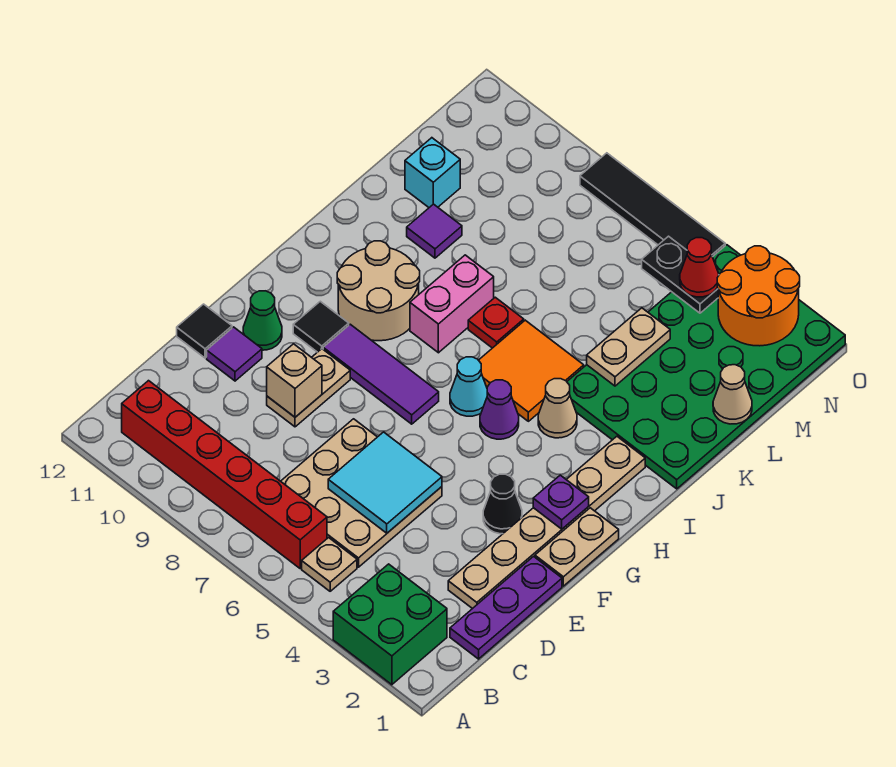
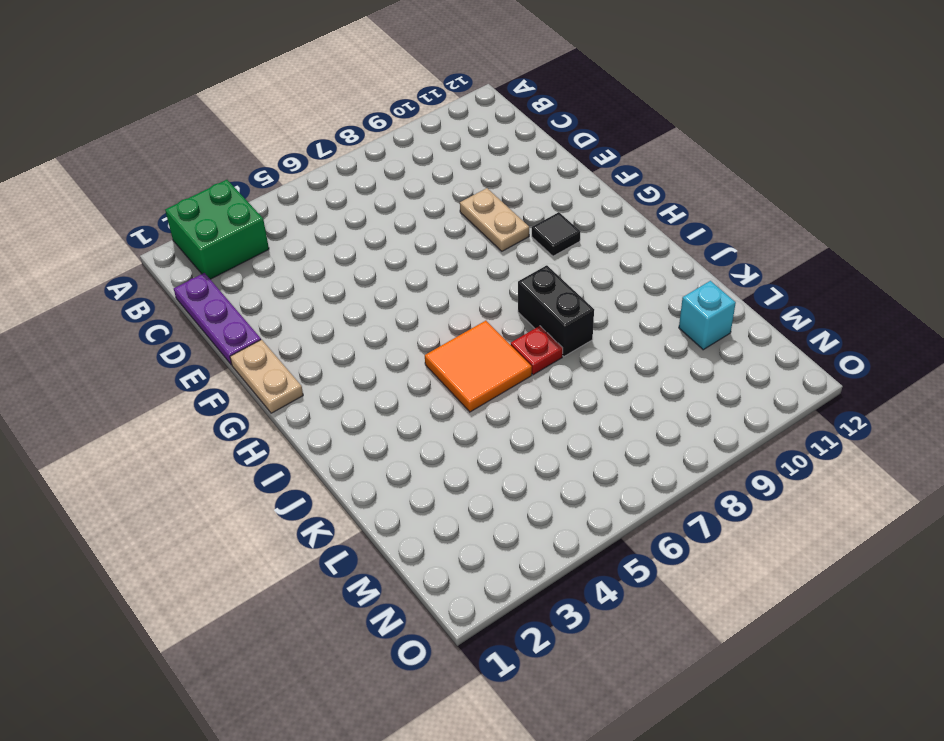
black brick I8:J8 level 1 -> pink brick I8:J8 level 1
none -> tan plate B5 level 1
none -> red brick B6:B11 level 1
none -> tan plate C5:E7 level 1
none -> tan plate D2:I2 level 1

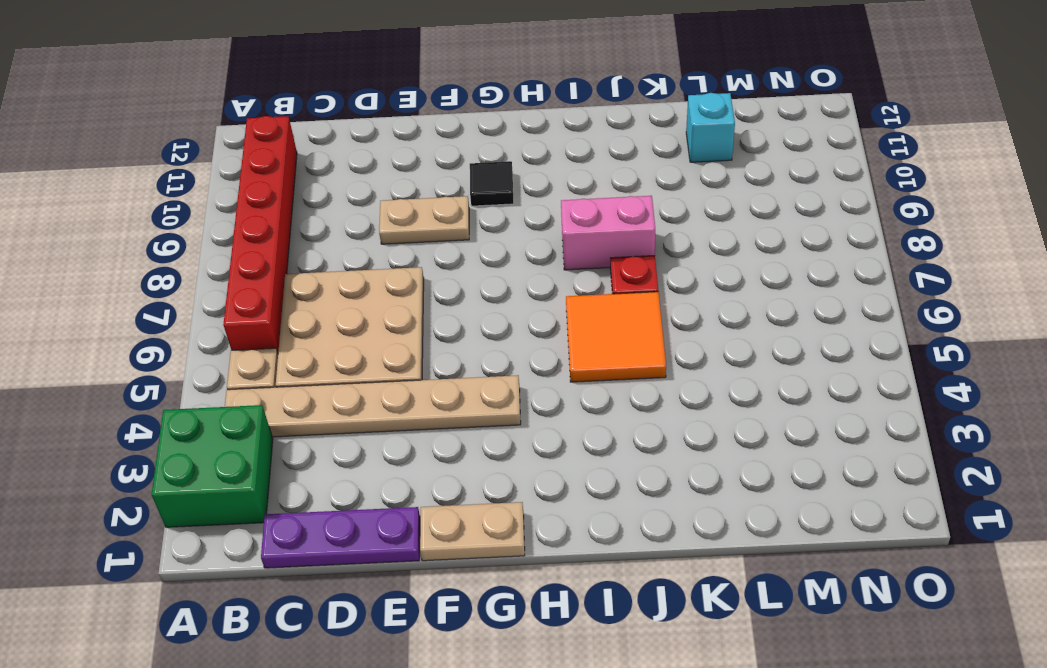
tan plate B4:G4 level 1 -> tan plate D2:I2 level 1
none -> purple tile E11 level 1
none -> black tile E12 level 1
none -> black cone F3 level 1
none -> green cone F11 level 1

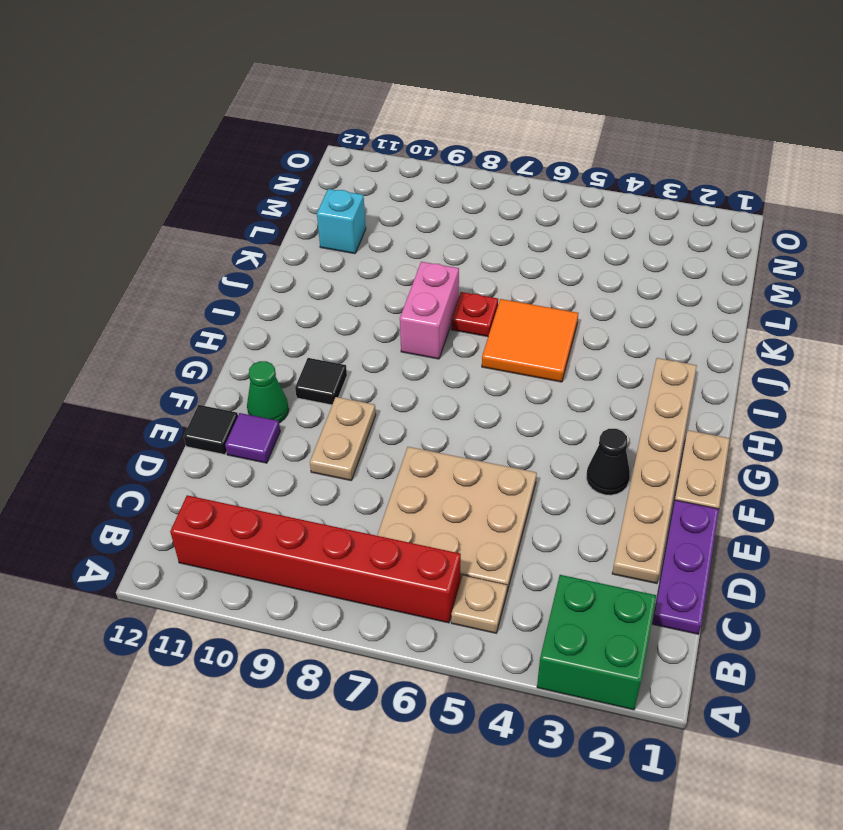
none -> purple tile G7:G9 level 1
none -> purple cone H5 level 1
none -> cyan cone H6 level 1
none -> tan round brick H9:I10 level 1

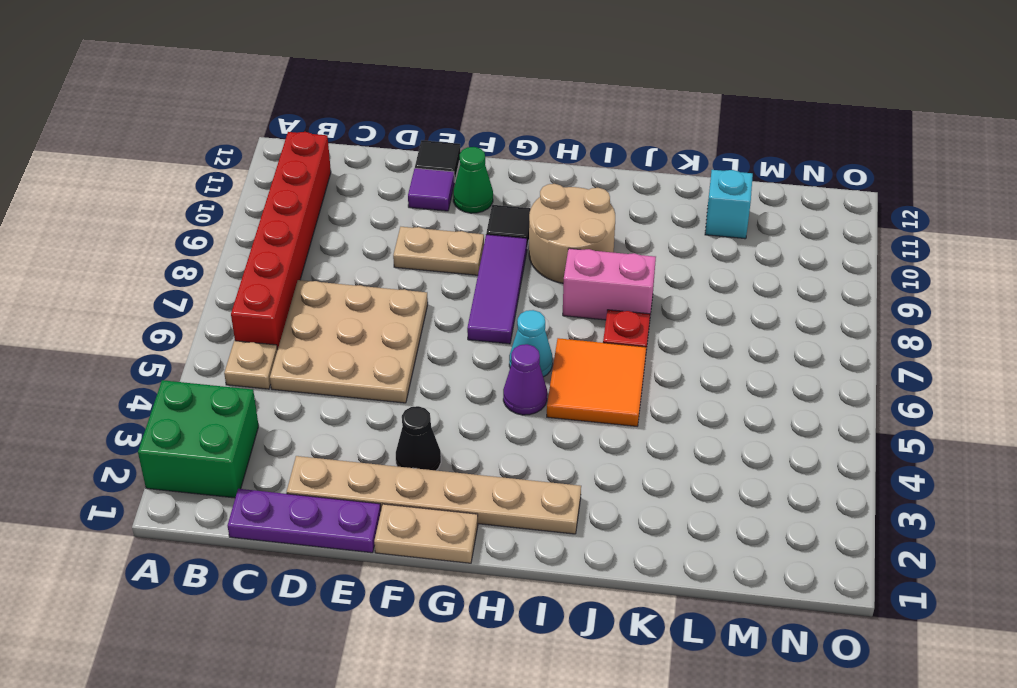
none -> tan cone I4 level 1
none -> green plate J1:O4 level 1
none -> purple tile K10 level 1
none -> black tile O5:O8 level 1

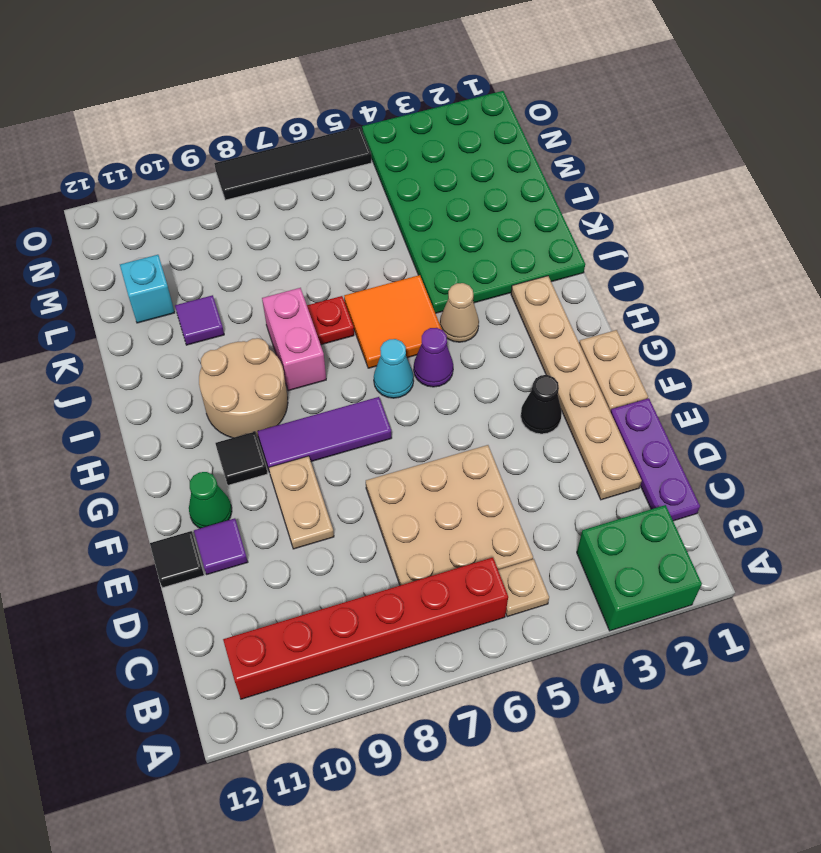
none -> cyan tile D5:E6 level 2
none -> tan brick E9 level 2
none -> purple plate G2 level 2
none -> tan plate K4:L4 level 2

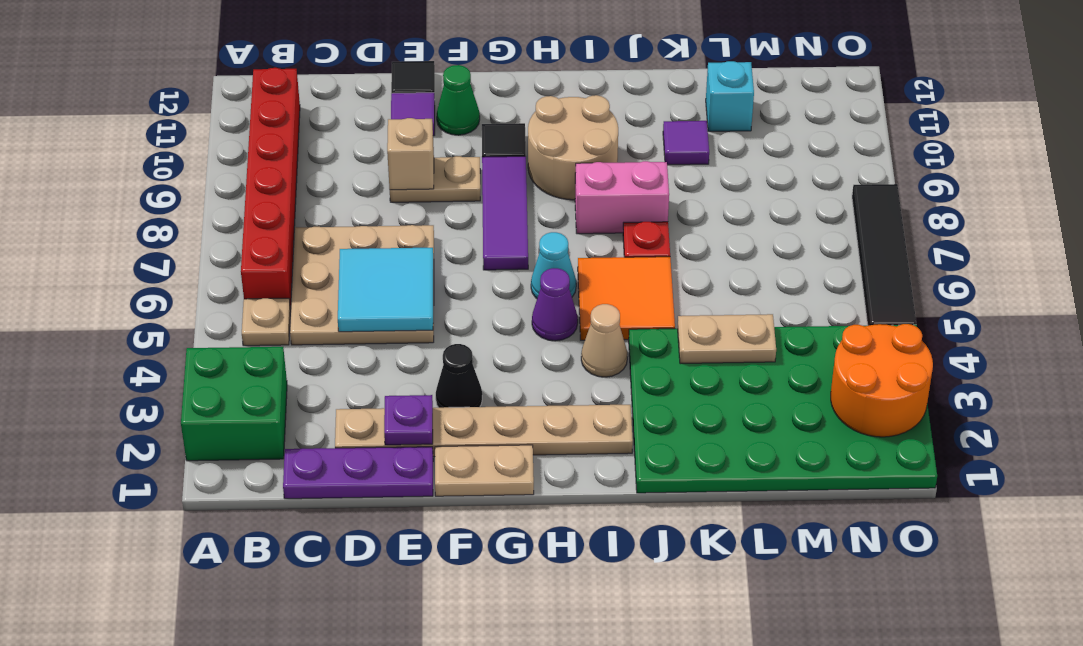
purple plate E2 level 2 -> purple plate G2 level 2
none -> tan cone L1 level 2
none -> black plate N4:N5 level 2
none -> red cone N4 level 3

